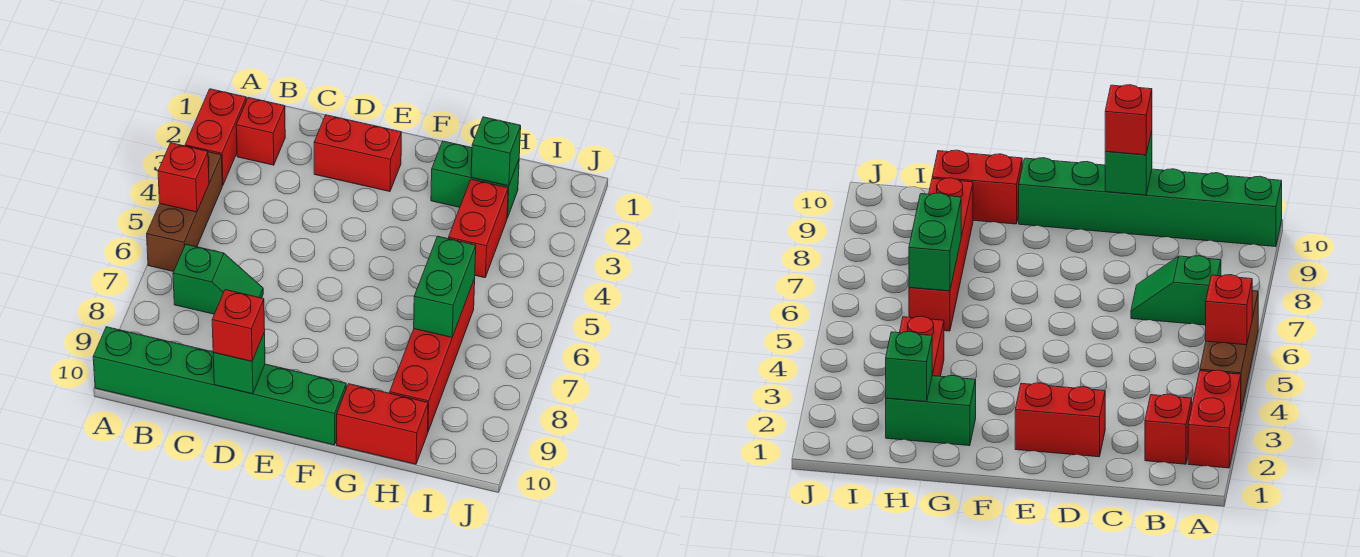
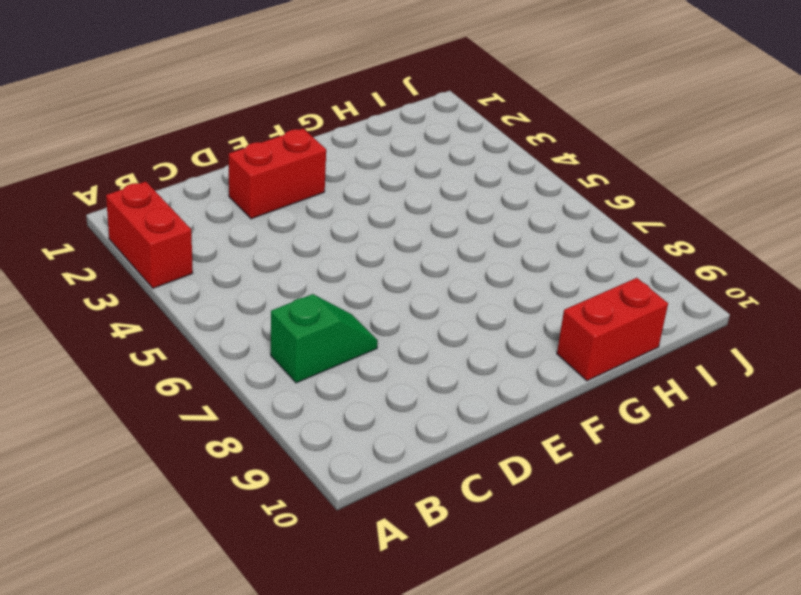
none -> brown brick A4:A6 level 1
none -> green brick A10:F10 level 1
none -> red brick B2 level 1

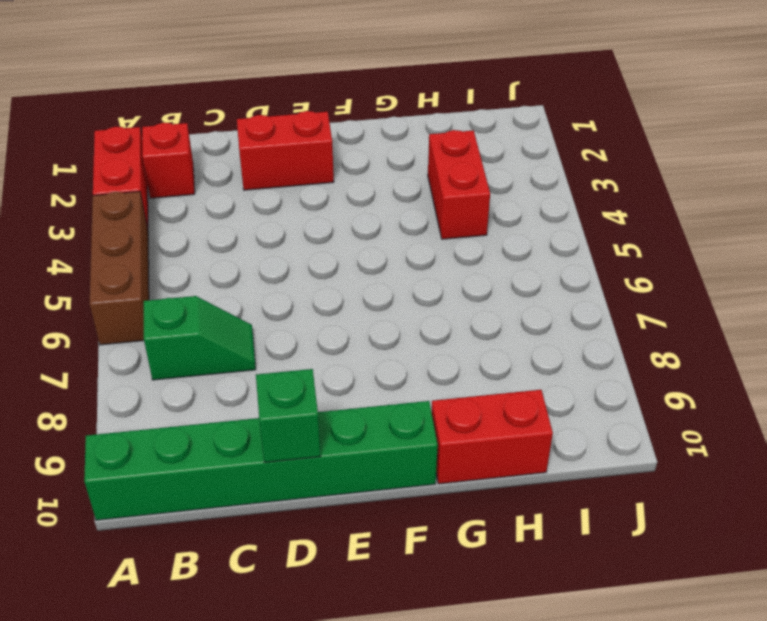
none -> green brick G2:H2 level 1
none -> red brick H6:H9 level 1
none -> red brick A5 level 2

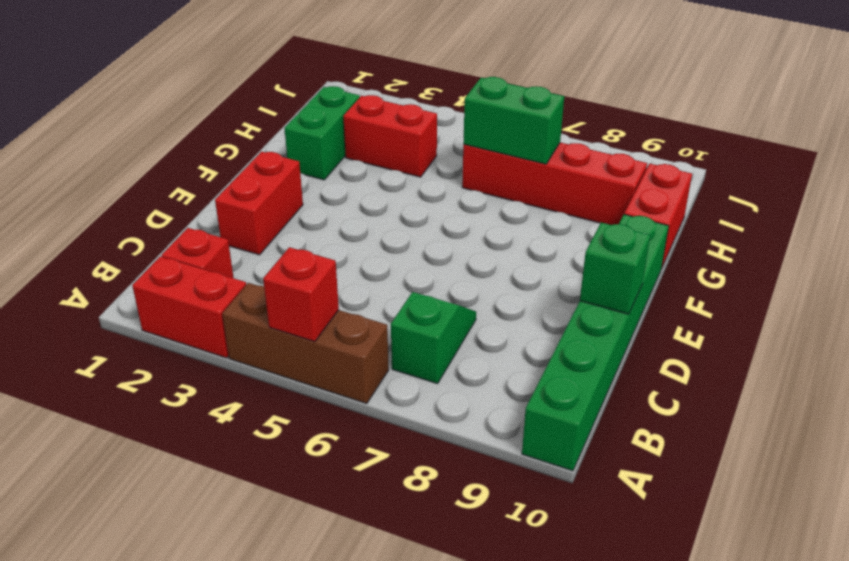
none -> green brick H2 level 2
none -> red brick D10 level 3

